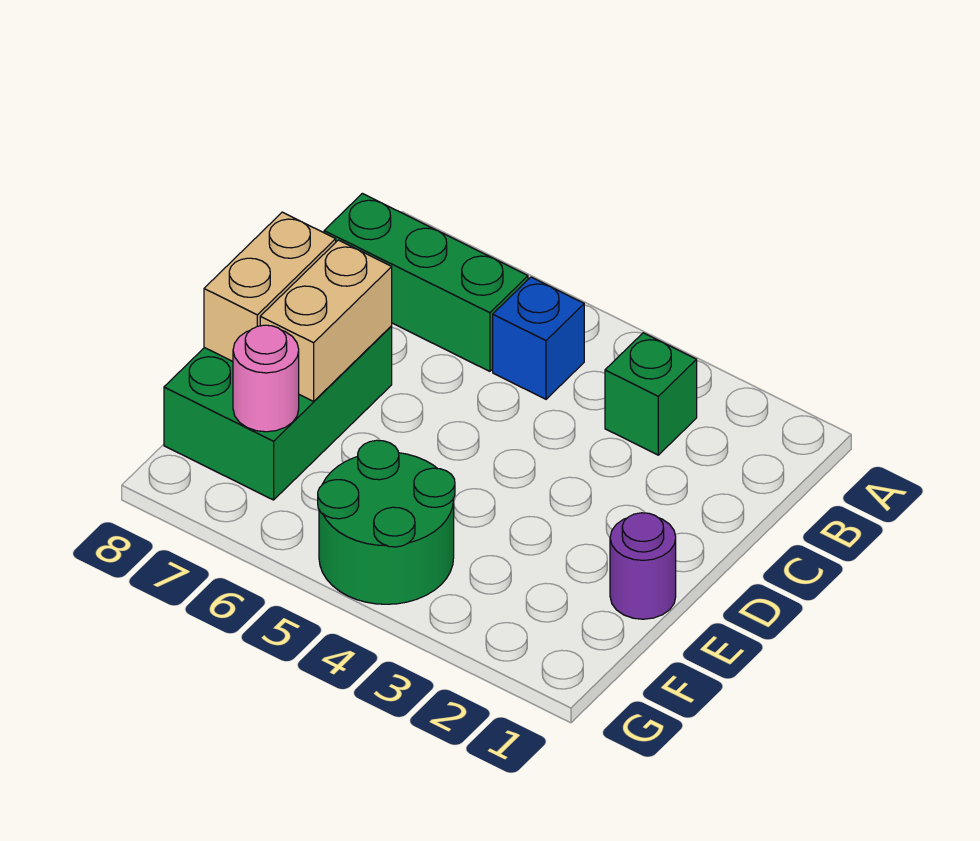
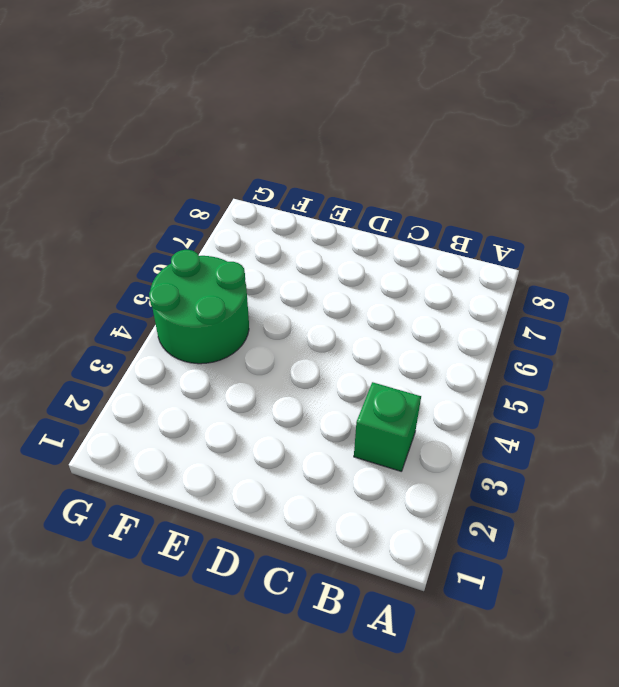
none -> blue brick B5 level 1
none -> green brick B6:B8 level 1

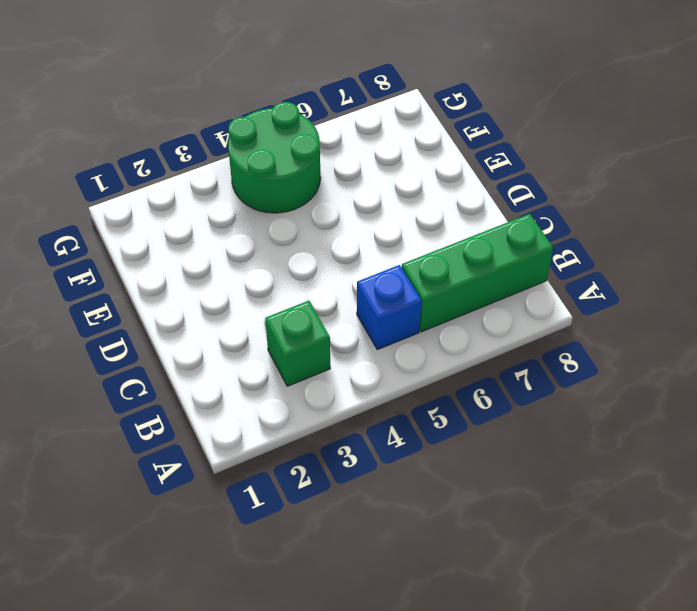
none -> green brick D7:F8 level 1
none -> purple round brick E1 level 1

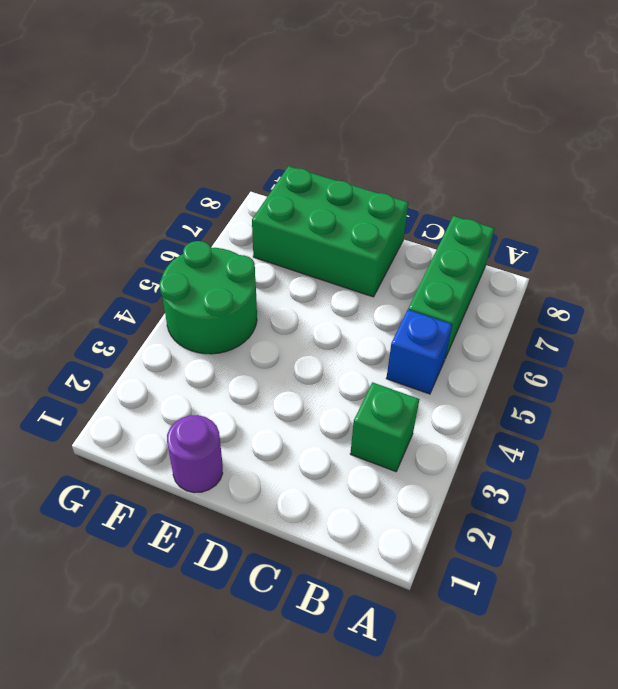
none -> tan brick D7:E7 level 2
none -> tan brick D8:E8 level 2

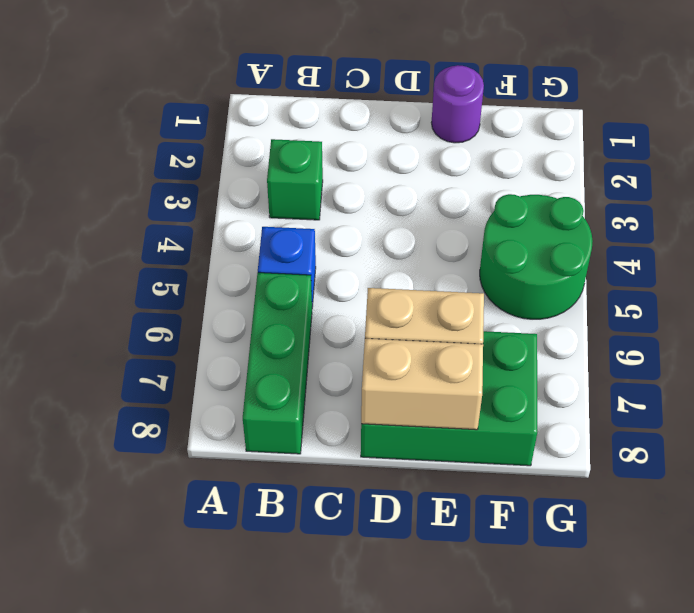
none -> pink round brick F7 level 2

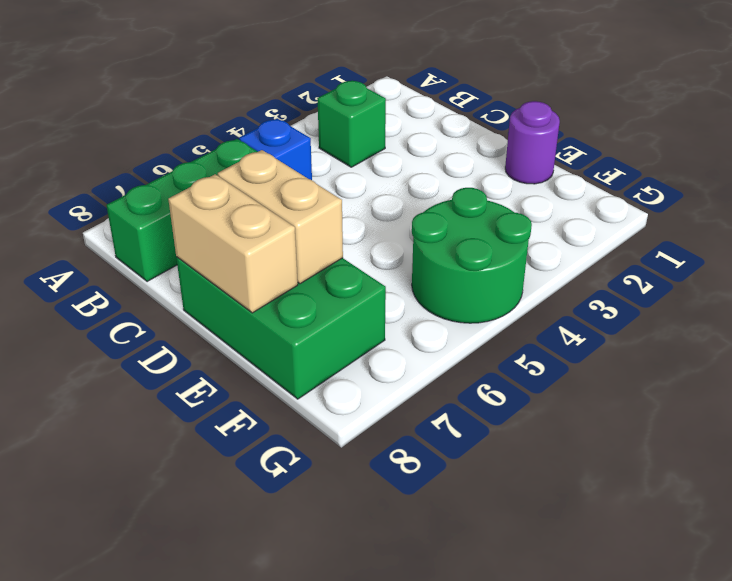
none -> pink round brick F7 level 2

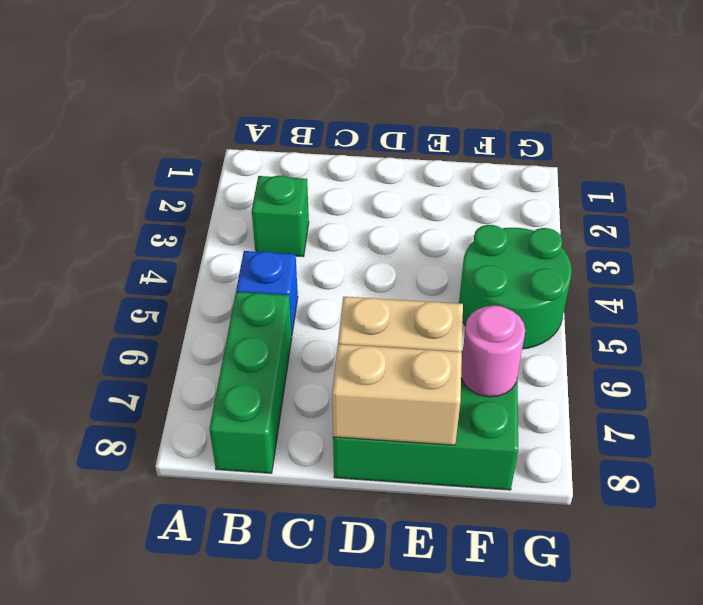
none -> purple round brick E1 level 1

